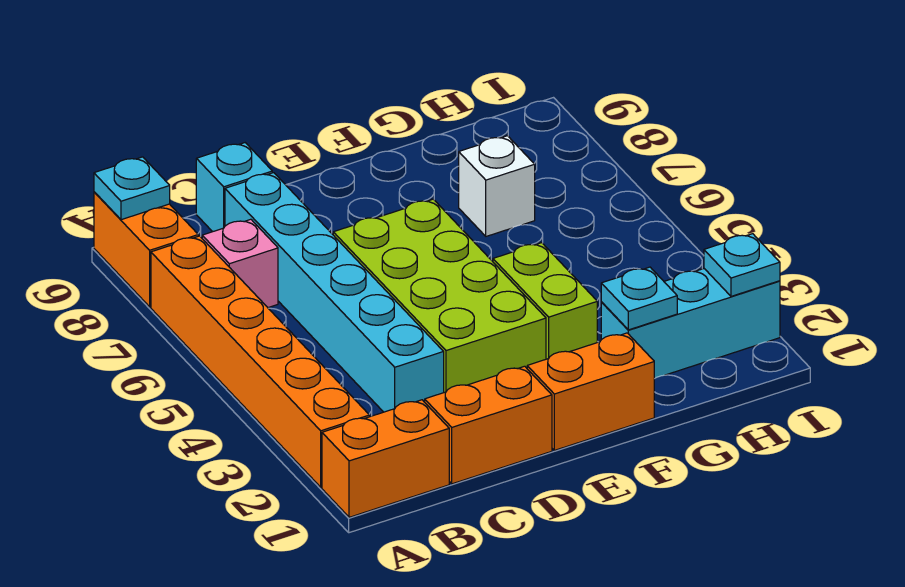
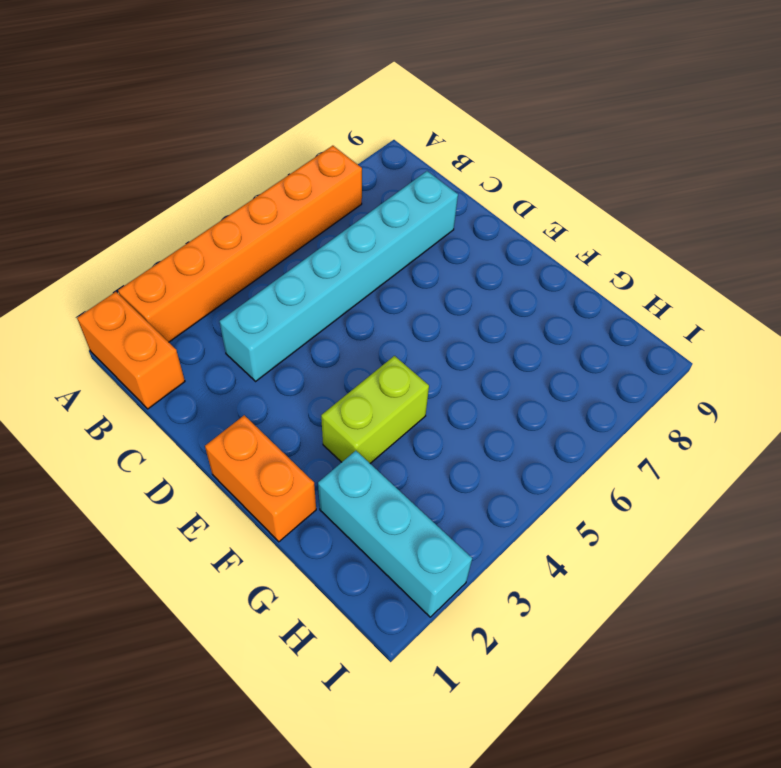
none -> orange brick A8:A9 level 1
none -> pink brick B7 level 1
none -> orange brick C1:D1 level 1

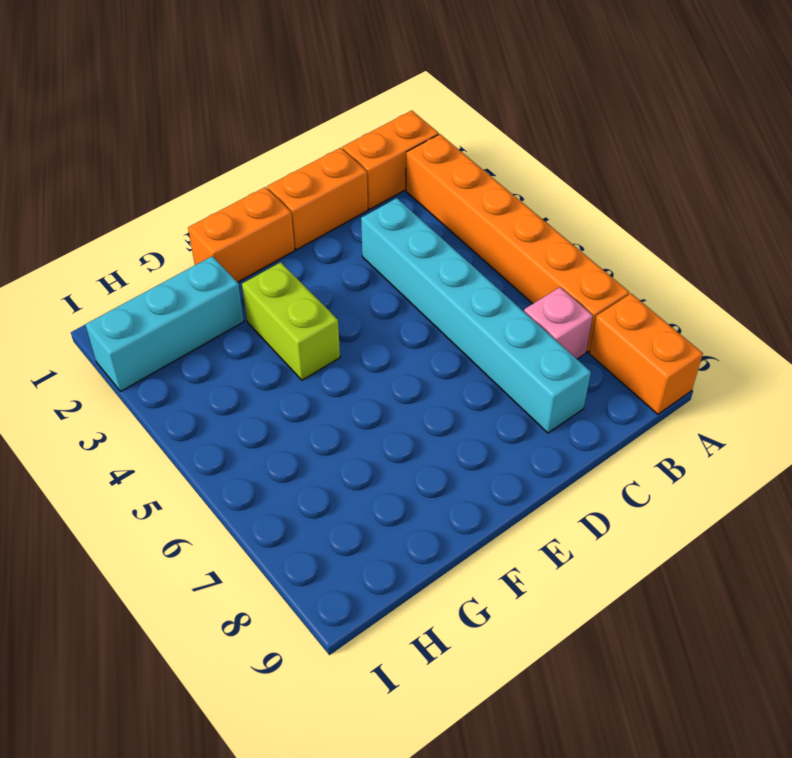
none -> cyan brick C9 level 1
none -> lime brick D3:E6 level 1
none -> white brick G7 level 1

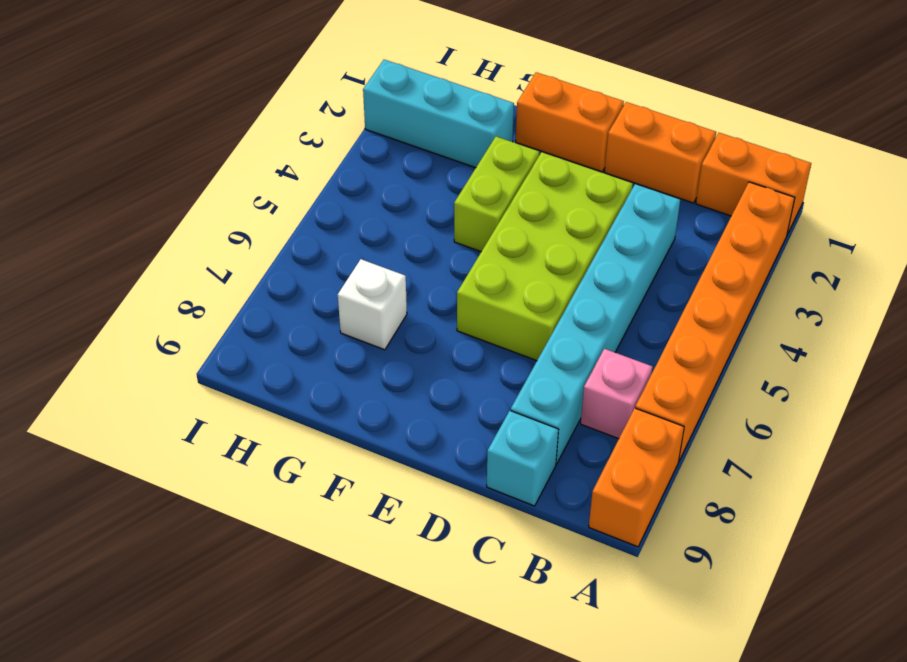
none -> cyan plate A9 level 2
none -> cyan plate G2 level 2
none -> cyan plate I2 level 2

